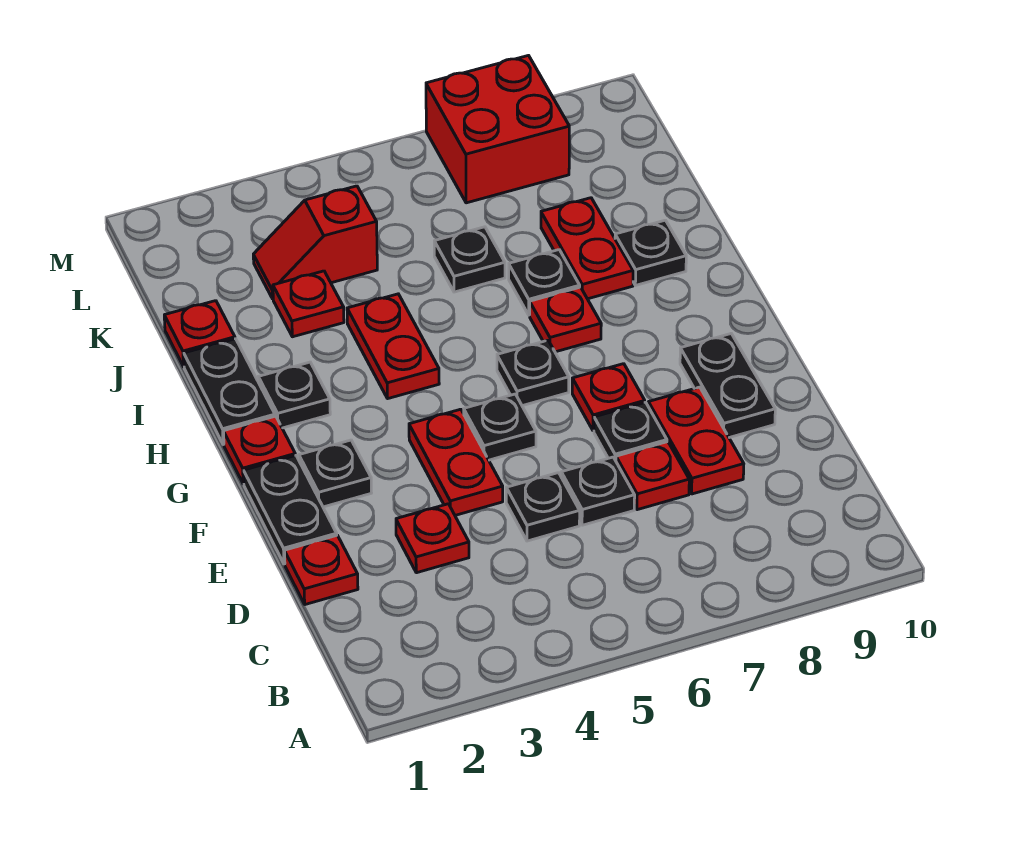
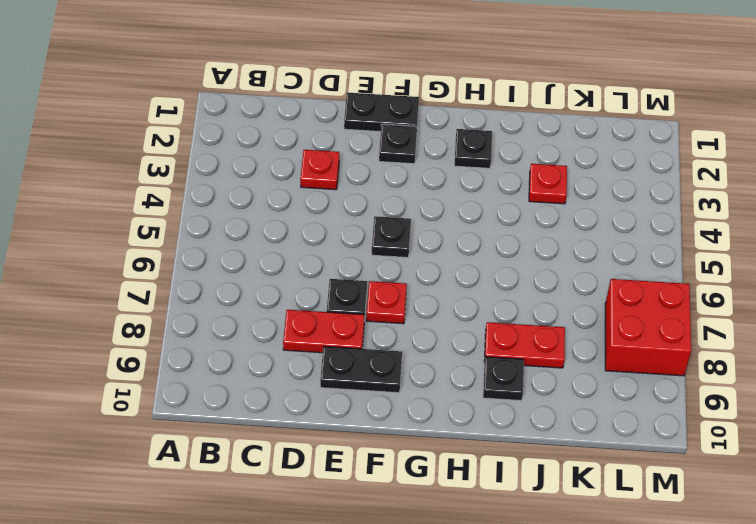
none -> red plate D1 level 1
none -> black plate D5 level 1
none -> black plate D6 level 1

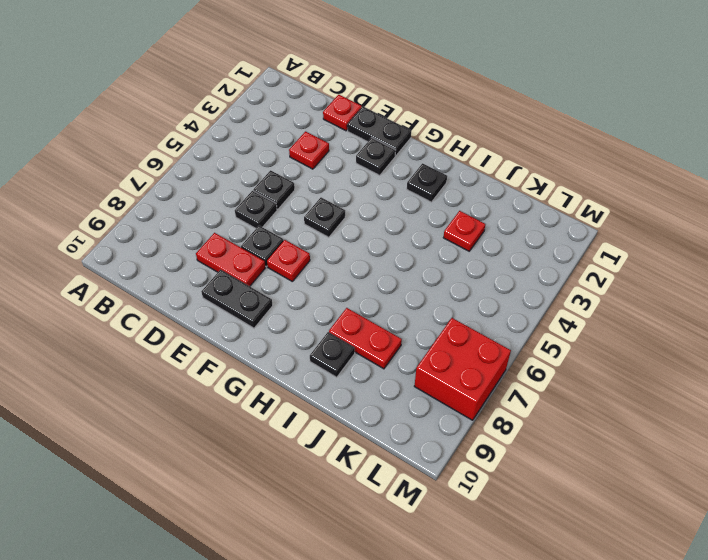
none -> red plate D7 level 1
none -> red plate E4:F4 level 1
none -> red plate G1 level 1

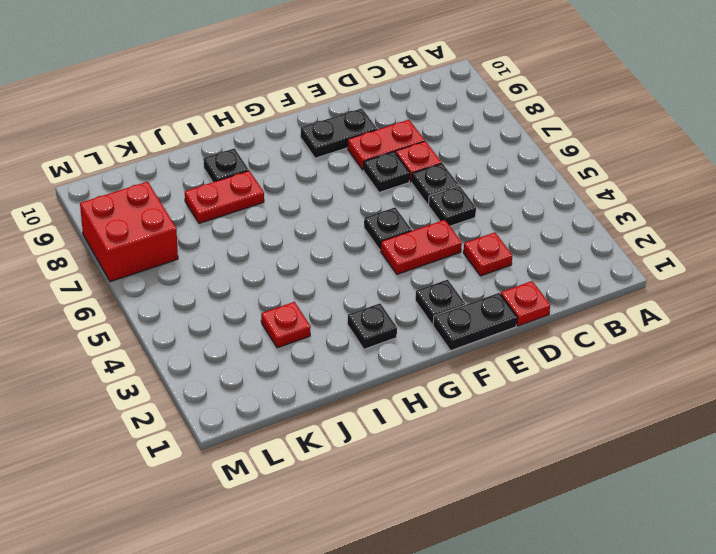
none -> red plate F7 level 1
none -> red plate G1 level 1
none -> black plate G6 level 1

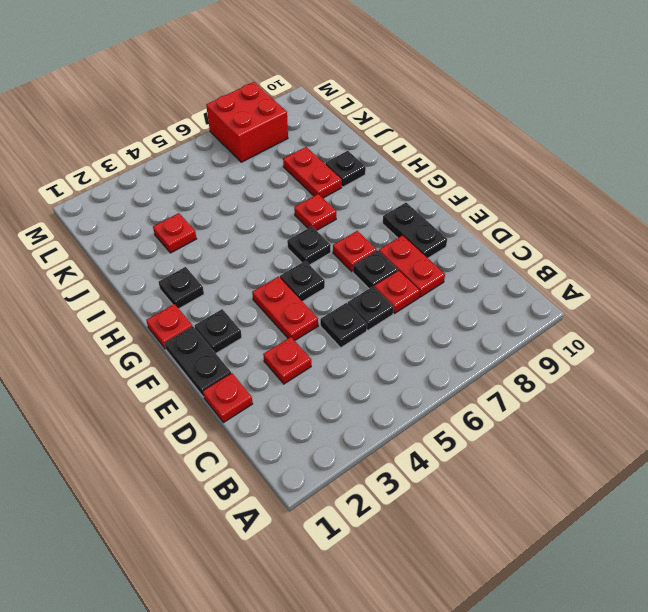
none -> black plate H1:I1 level 1
none -> red plate H4:I4 level 1
none -> black plate I7 level 1

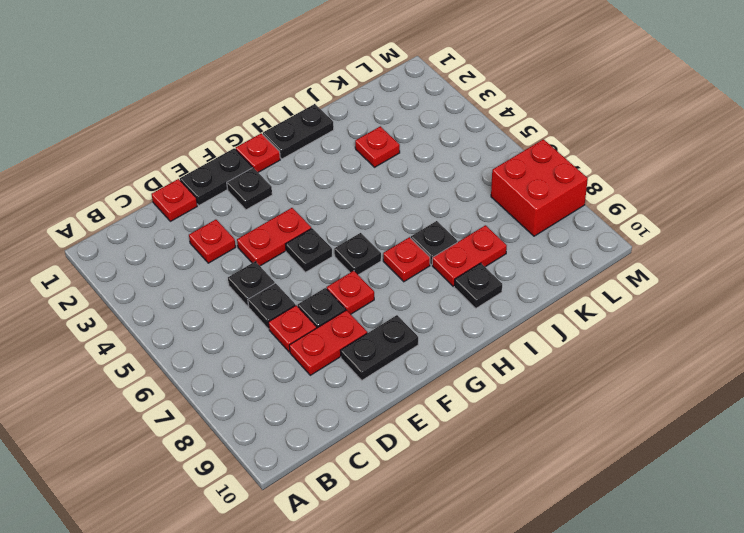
none -> black plate H2 level 1
none -> red plate H4:I4 level 1
none -> red plate J1 level 1

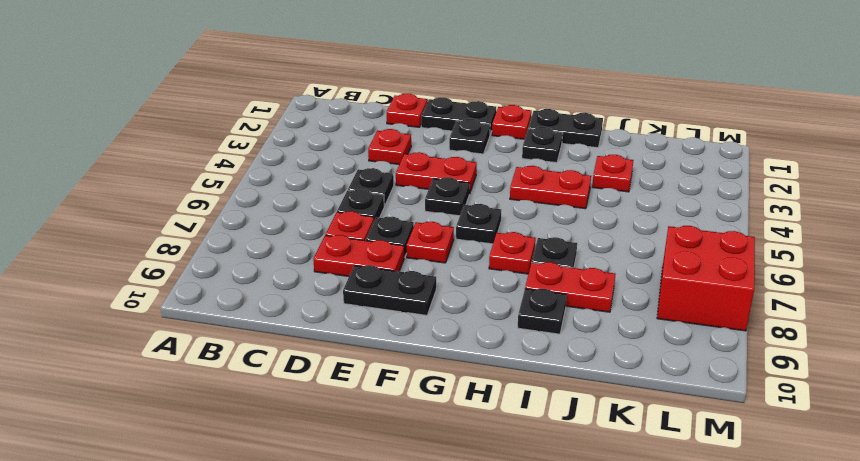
none -> red plate J1 level 1
none -> black plate J6 level 1
none -> red slope K3:K4 level 1 top 4

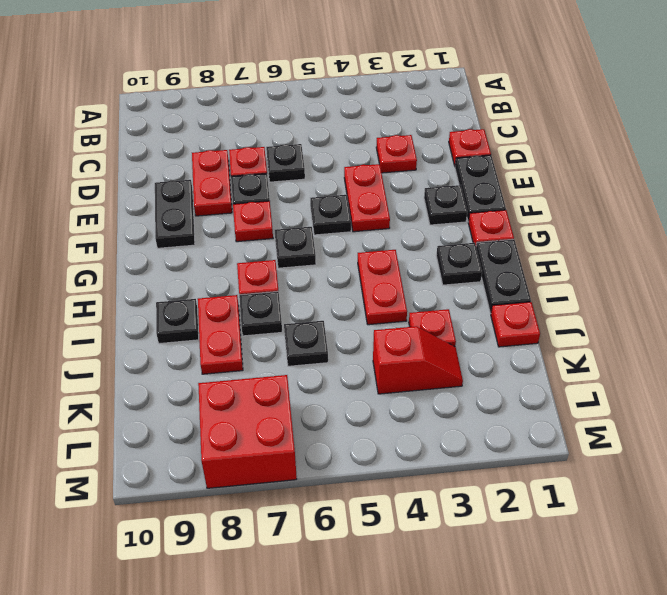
none -> black plate D5 level 1

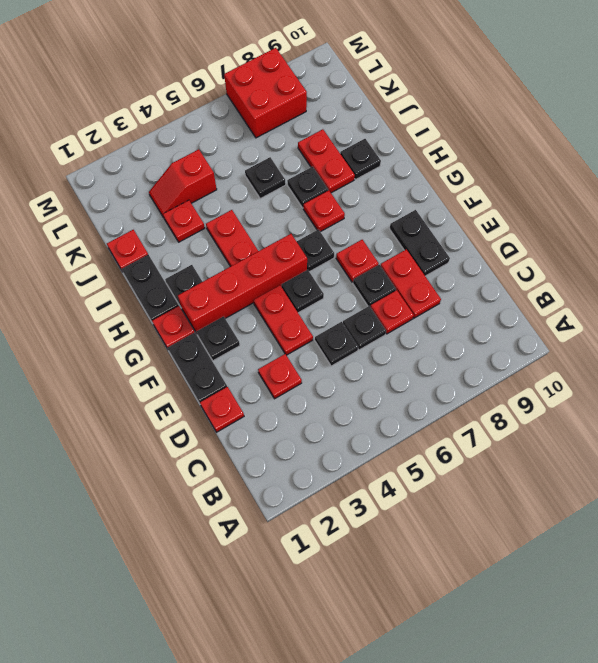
red brick G2:G5 level 1 -> none

